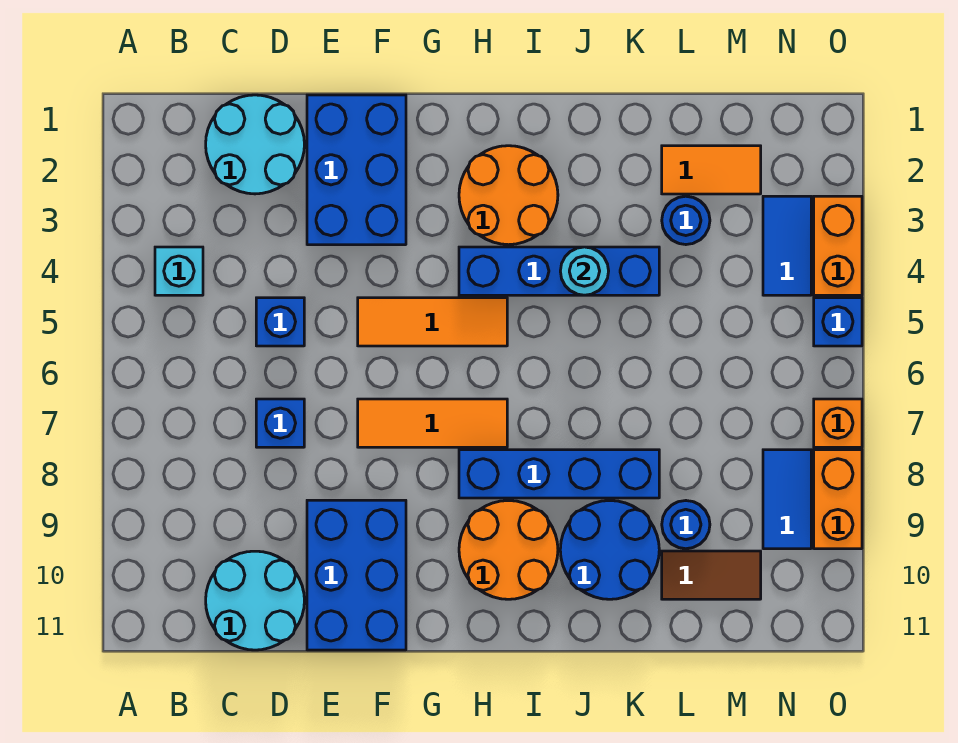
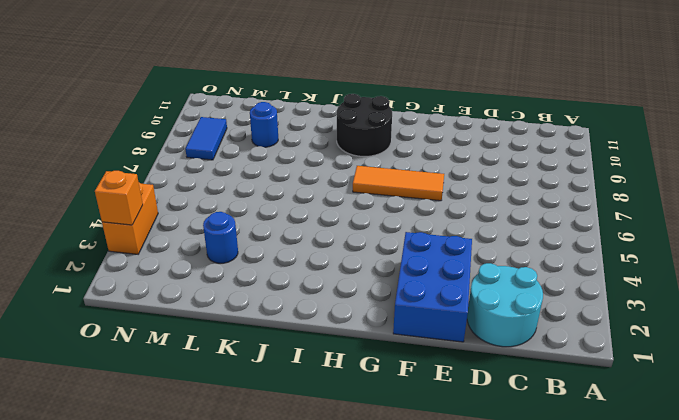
black round brick H9:I10 level 1 -> orange round brick H9:I10 level 1
orange brick O3 level 2 -> orange brick O7 level 1
none -> cyan brick B4 level 1
none -> cyan round brick C10:D11 level 1
none -> blue brick D5 level 1

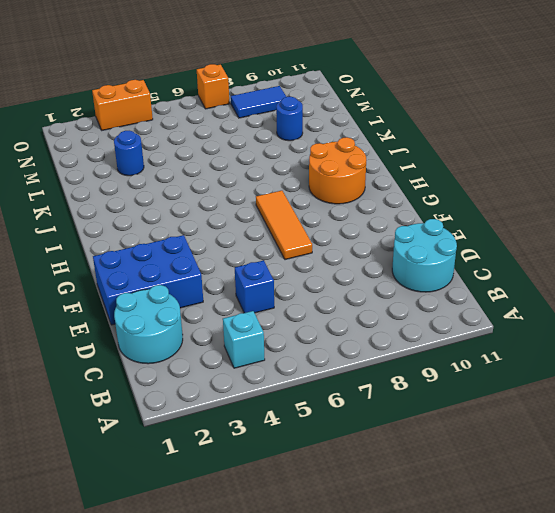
none -> blue brick D7 level 1
none -> blue brick E9:F11 level 1
none -> orange tile F5:H5 level 1

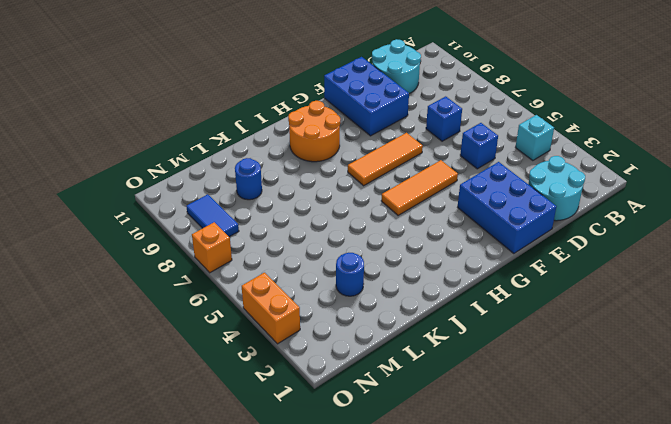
none -> orange round brick H2:I3 level 1
none -> blue brick H4:K4 level 1
none -> blue brick H8:K8 level 1

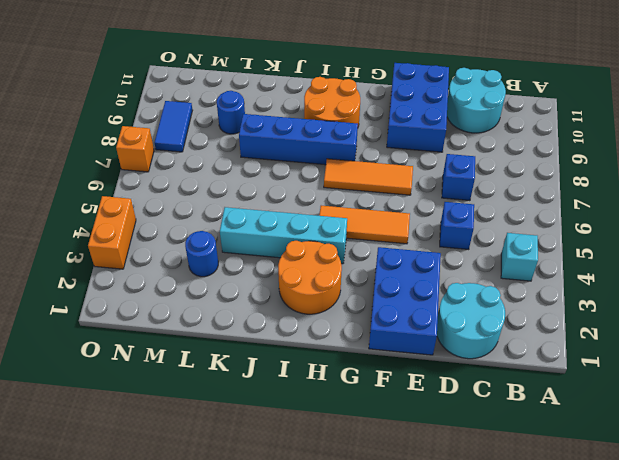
cyan brick H4:K4 level 1 -> blue brick H4:K4 level 1
none -> blue round brick J9:K10 level 1
none -> orange tile L2:M2 level 1
none -> brown tile L10:M10 level 1

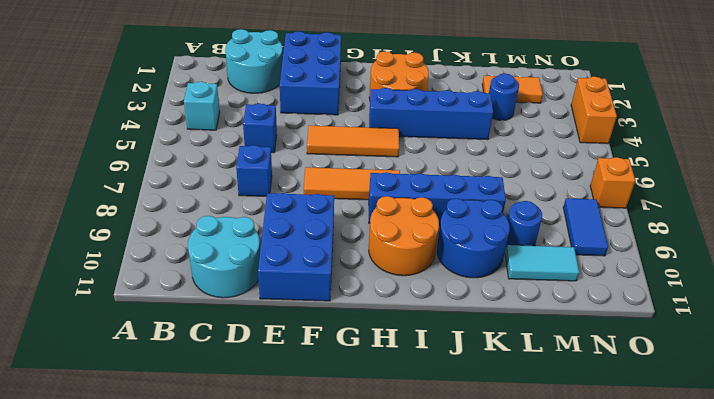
cyan tile L10:M10 level 1 -> brown tile L10:M10 level 1
none -> blue tile N3:N4 level 1
none -> blue brick O5 level 1
none -> orange brick O8:O9 level 1

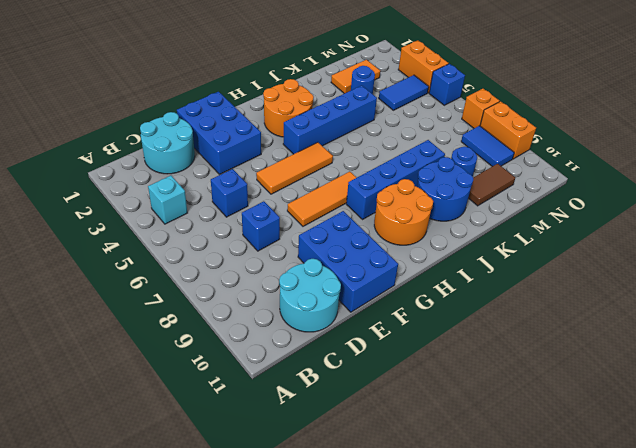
blue tile M4:N4 level 1 -> blue tile N3:N4 level 1
none -> cyan round brick J4 level 2

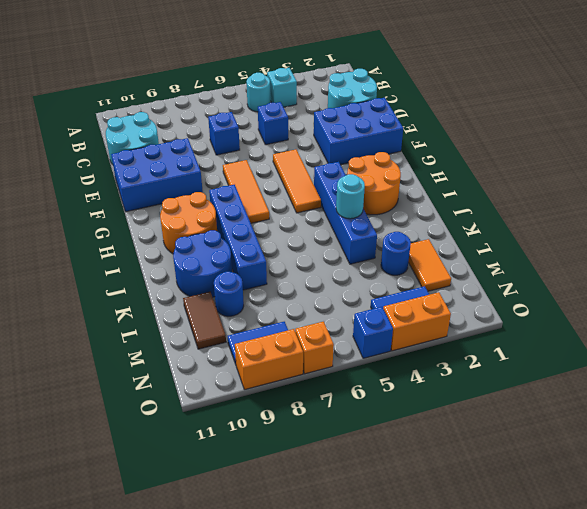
cyan round brick B5 level 1 -> none

